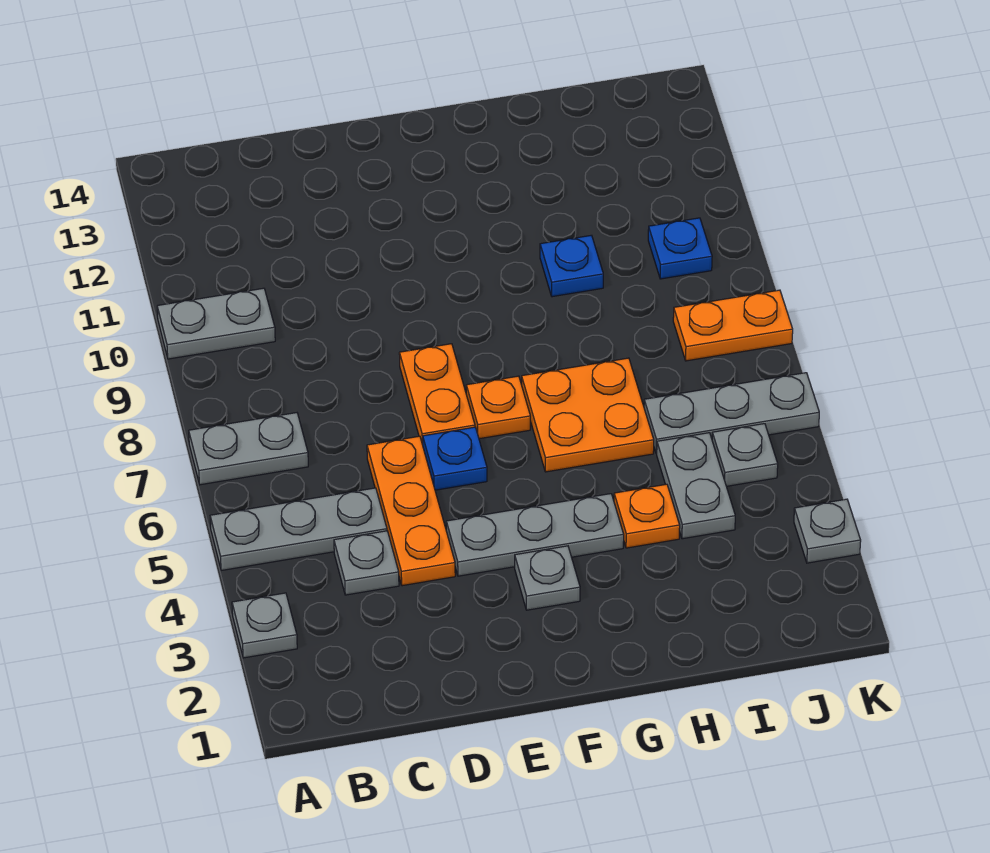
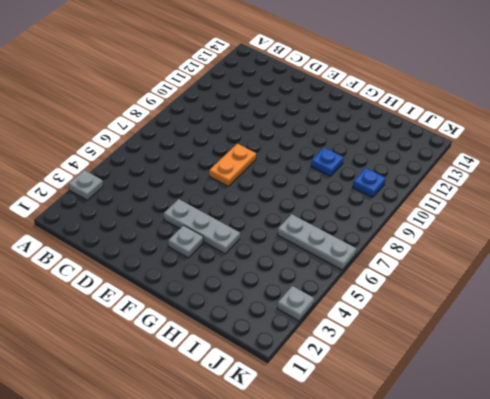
none -> grey plate A5:C5 level 1
none -> grey plate A7:B7 level 1
none -> grey plate A10:B10 level 1

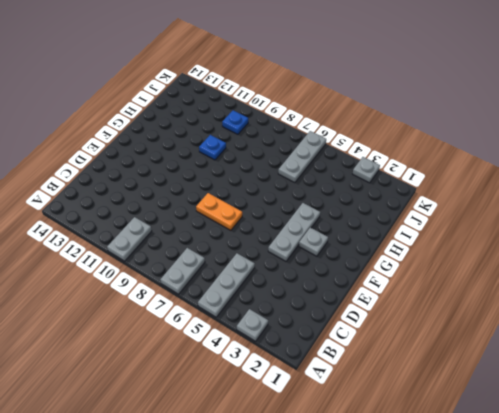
none -> grey plate C4 level 1
none -> orange plate D4:D6 level 1
none -> blue plate E6 level 1

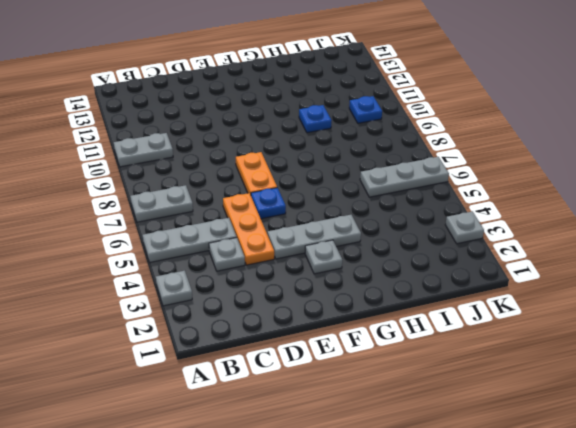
none -> orange plate F7 level 1
none -> orange plate G6:H7 level 1
none -> orange plate H4 level 1

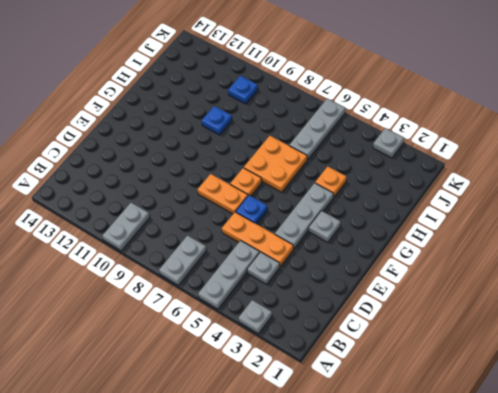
none -> grey plate I4:I5 level 1
none -> grey plate J5 level 1
none -> orange plate J8:K8 level 1

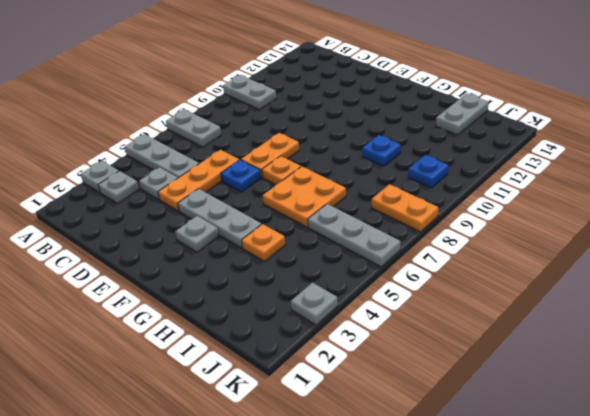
grey plate B3 level 1 -> grey plate J5 level 1
grey plate I13:I14 level 1 -> grey plate I4:I5 level 1

